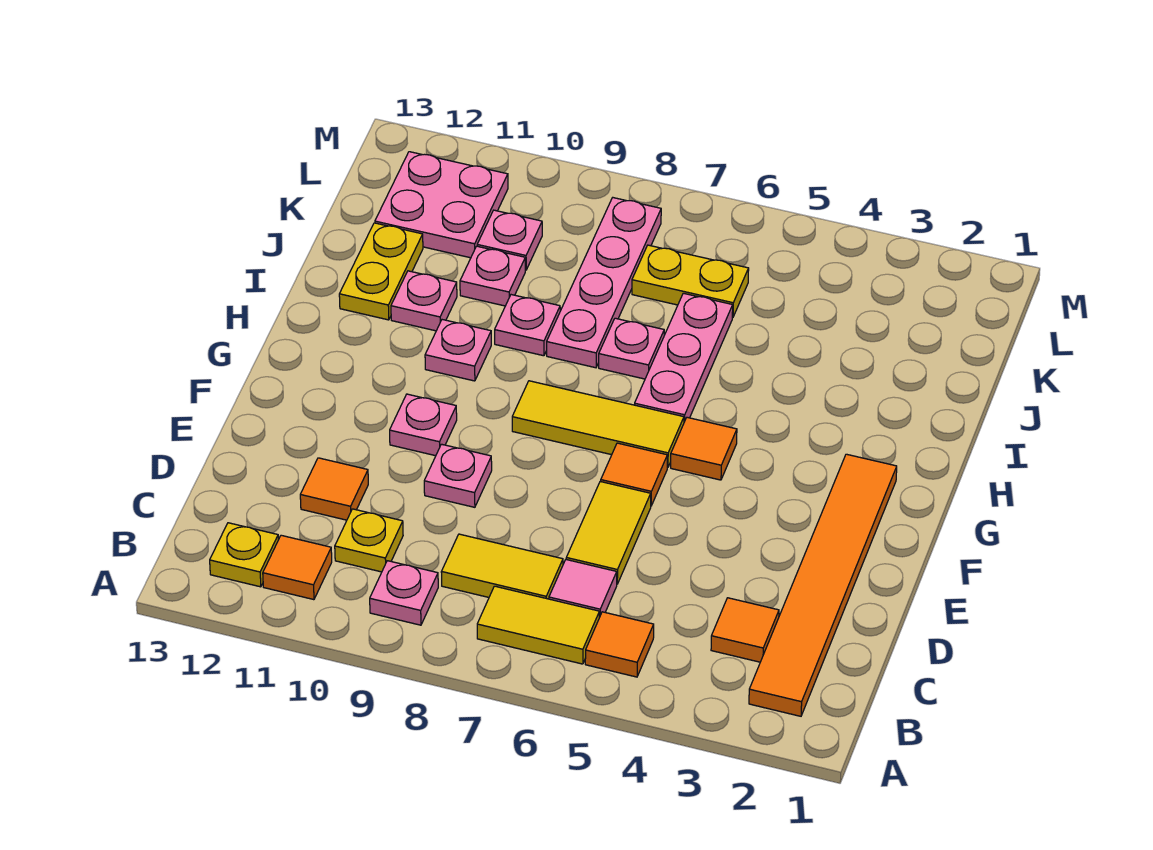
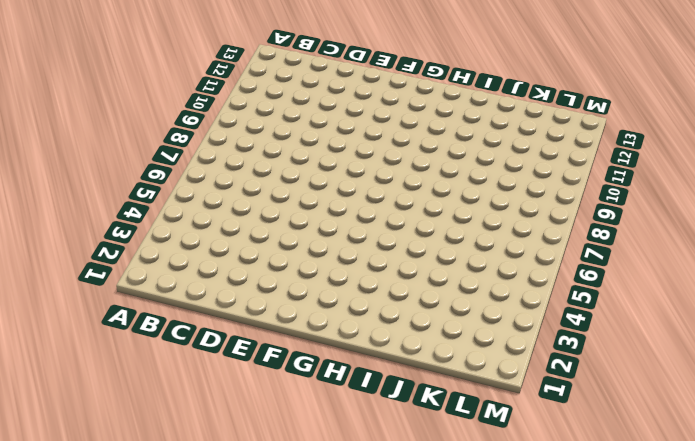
none -> orange tile B2:G2 level 1
none -> orange tile B5 level 1
none -> yellow tile B6:B7 level 1

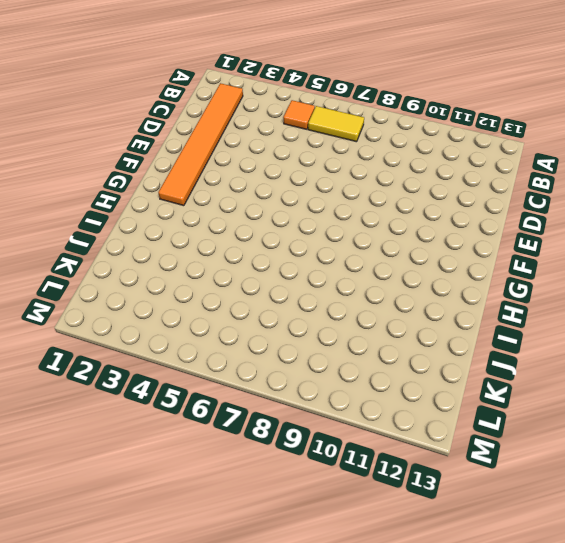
none -> pink plate B9 level 1
none -> orange tile B11 level 1
none -> yellow plate B12 level 1

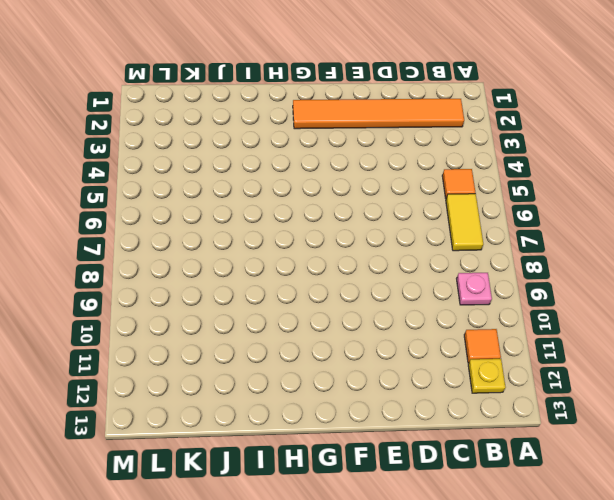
none -> orange tile C3 level 1
none -> pink tile C6 level 1
none -> yellow tile C7:C8 level 1

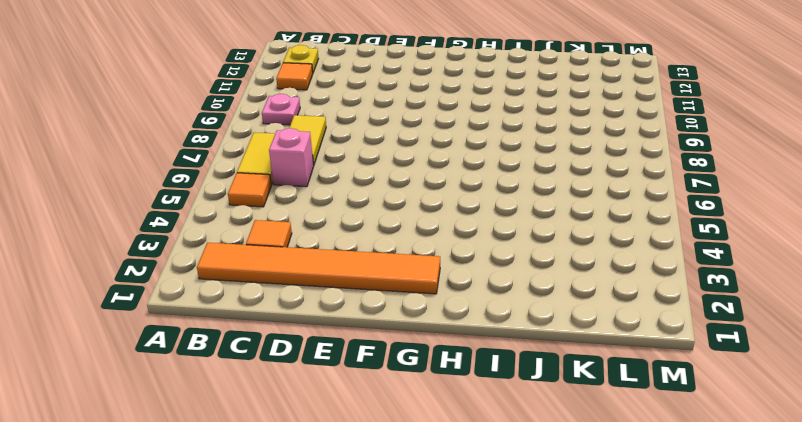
pink brick C6 level 1 -> pink tile C6 level 1
none -> yellow plate C10 level 1
none -> yellow tile D6:E6 level 1
none -> orange tile D11 level 1

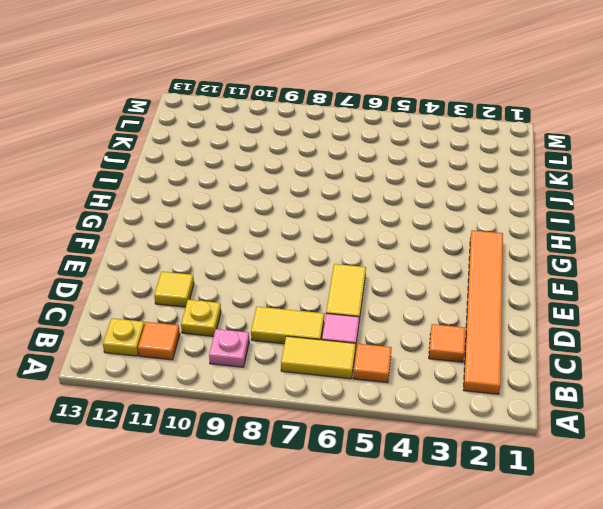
yellow tile D11 level 1 -> orange tile D11 level 1
none -> pink plate E9 level 1
none -> orange tile F6 level 1
none -> pink plate F10 level 1

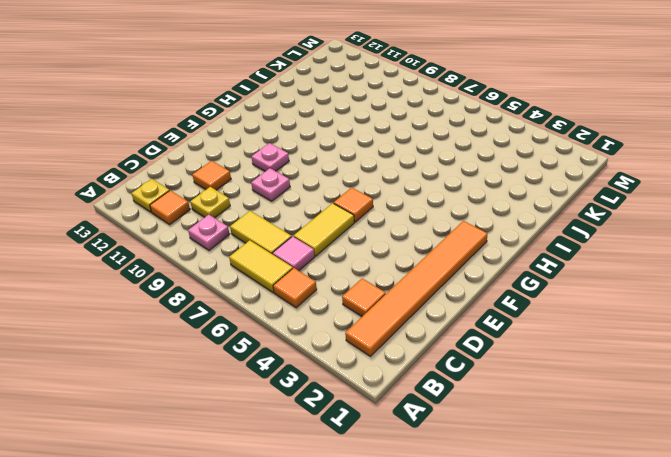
none -> orange tile G5 level 1
none -> yellow tile G6:G8 level 1
none -> pink plate H6:J6 level 1

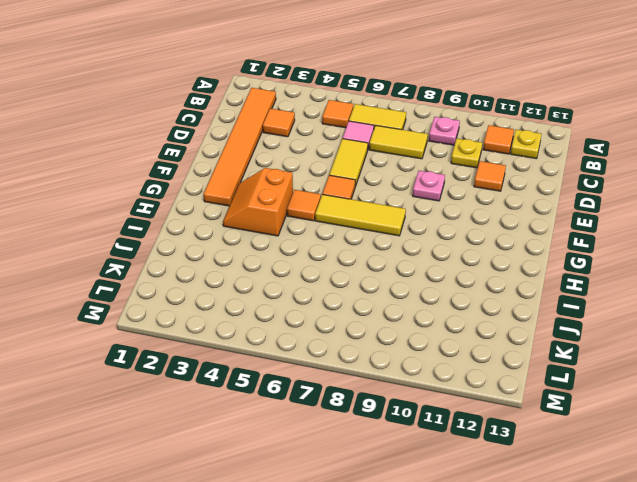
orange slope G3:H4 level 1 top 4 -> none
none -> pink plate F10 level 1
none -> pink plate H6:J6 level 1
none -> pink plate H10 level 1

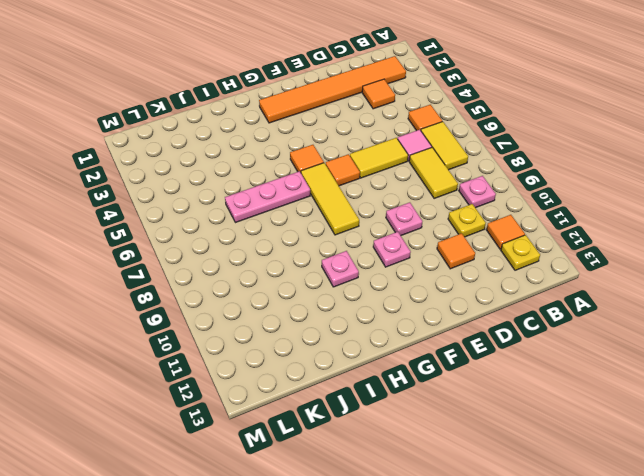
none -> pink plate I7 level 1
none -> pink plate I8:L8 level 1
none -> pink plate I9 level 1

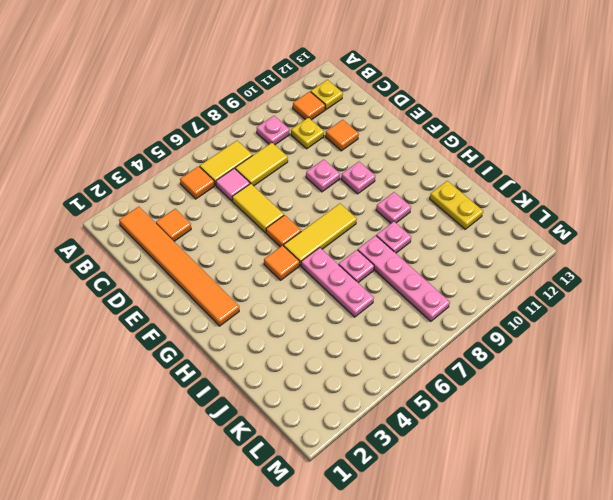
none -> pink plate I11 level 1
none -> pink plate J10 level 1
none -> yellow plate K6:K7 level 1

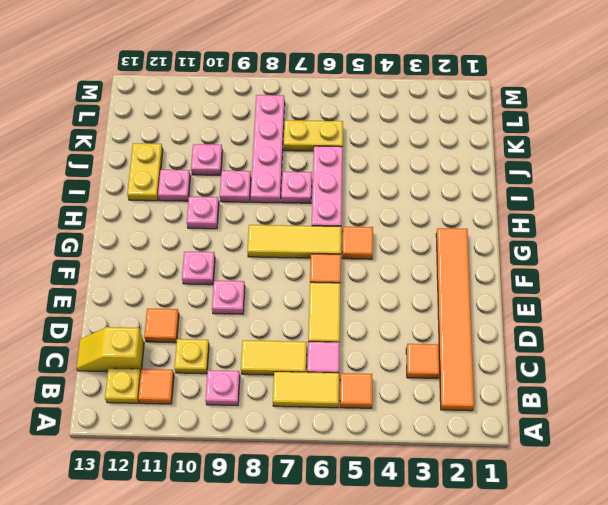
yellow slope C12:C13 level 1 top 12 -> none
none -> pink plate K10 level 1
none -> pink plate K11:L12 level 1

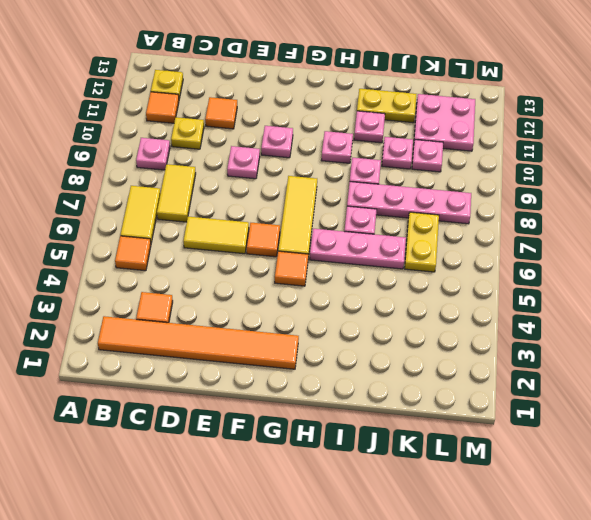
none -> pink tile C6 level 1

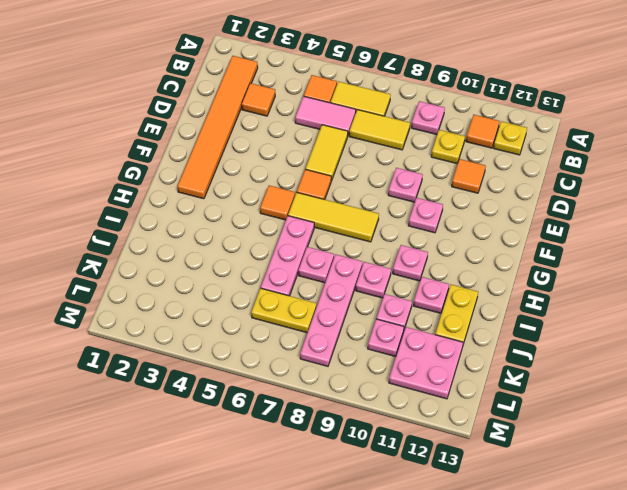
pink tile C5:C6 level 1 -> pink tile C6 level 1

